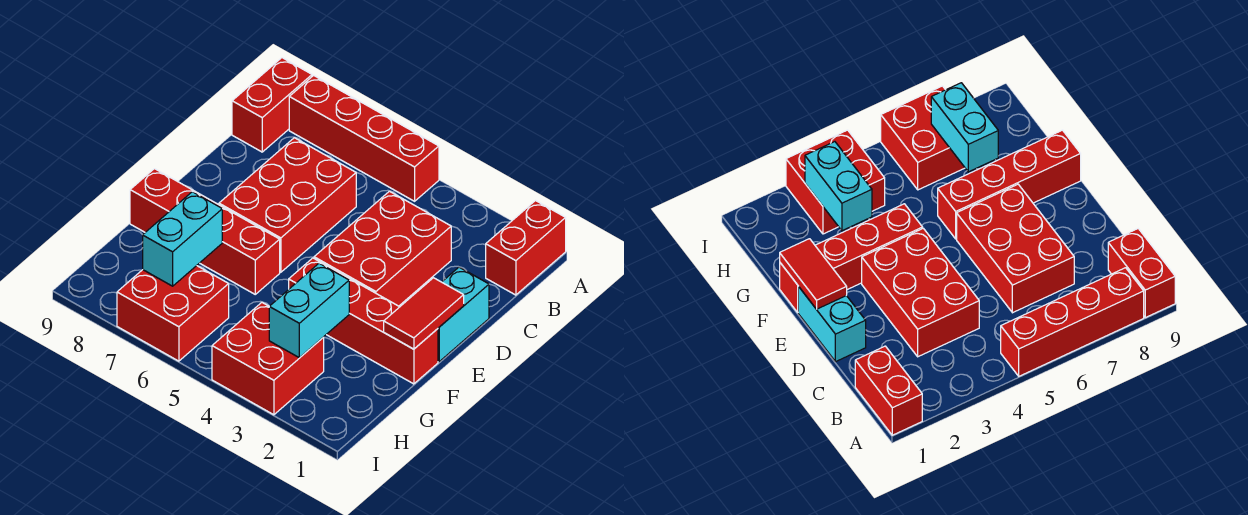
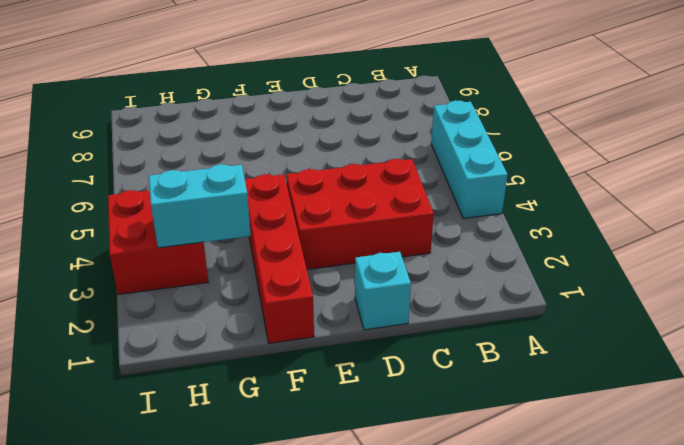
cyan brick A4:A6 level 1 -> red brick A5:A8 level 1
cyan brick D1 level 1 -> cyan brick D1:E1 level 1
none -> red brick A1:B1 level 1
none -> red brick A9:B9 level 1
none -> red brick C6:E7 level 1

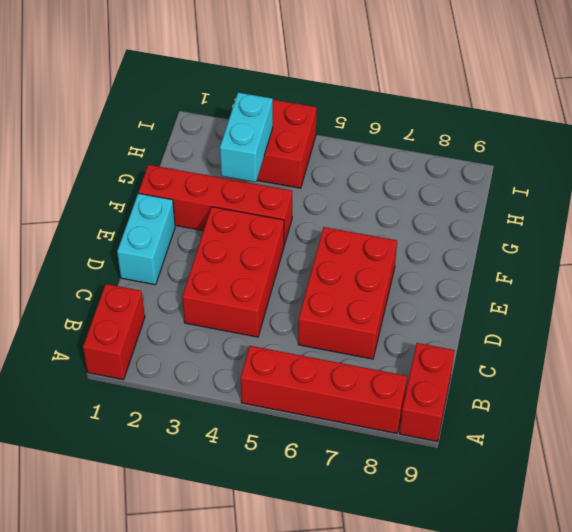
none -> red brick F6:F9 level 1
none -> red brick H6:I7 level 1
none -> red tile E1:F1 level 2

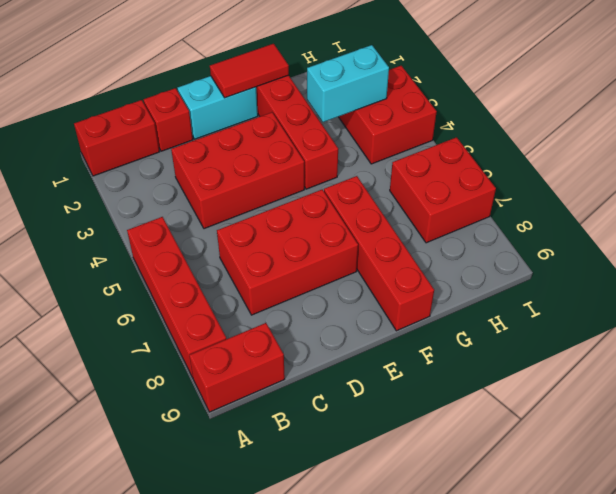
red brick C1 level 1 -> none
none -> cyan brick G7:H7 level 2

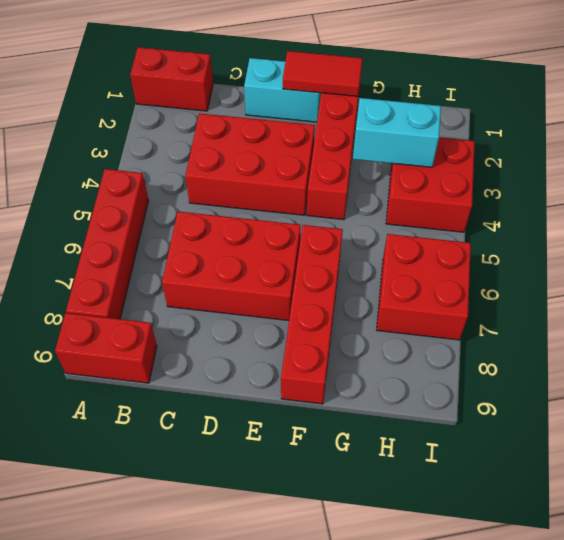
none -> cyan brick G7:H7 level 2

